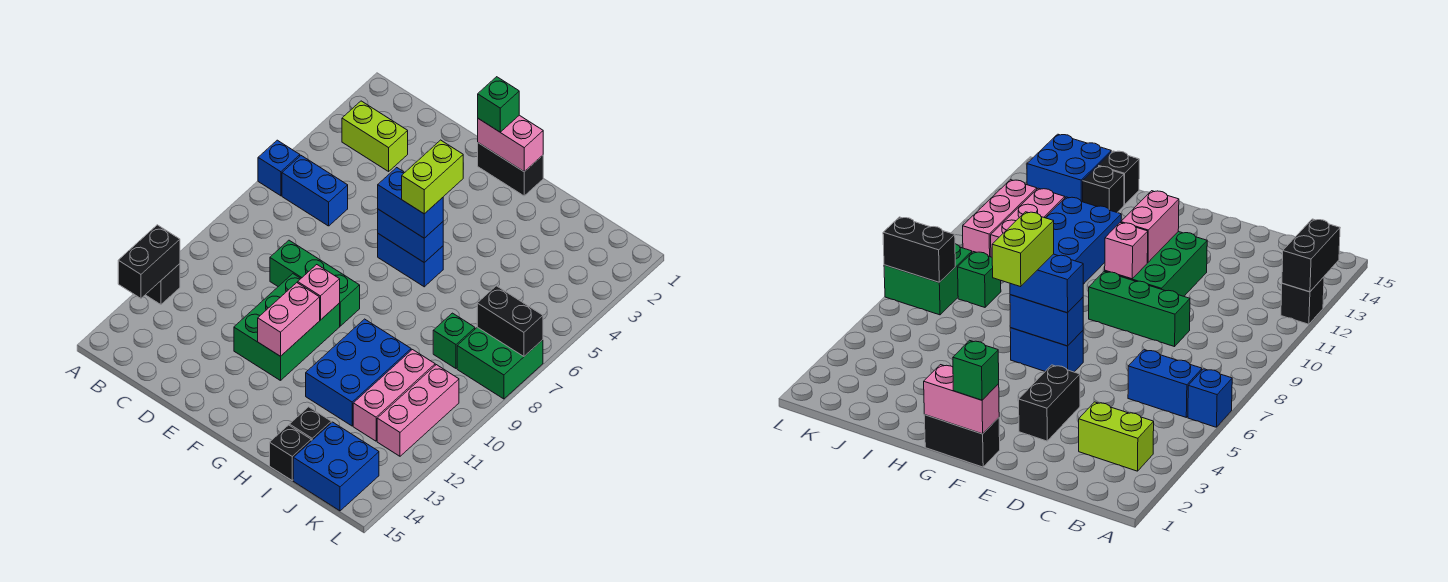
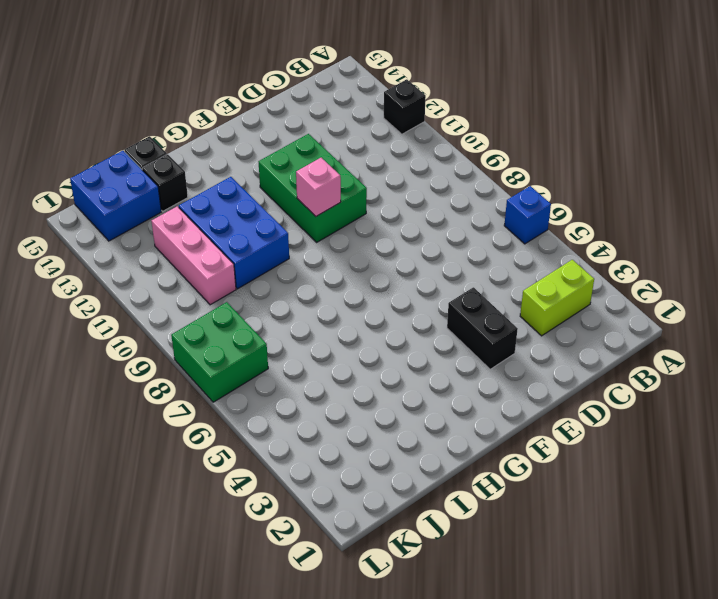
none -> blue brick B6:C6 level 1
none -> green brick D9:F9 level 1
none -> black brick F1:G1 level 1

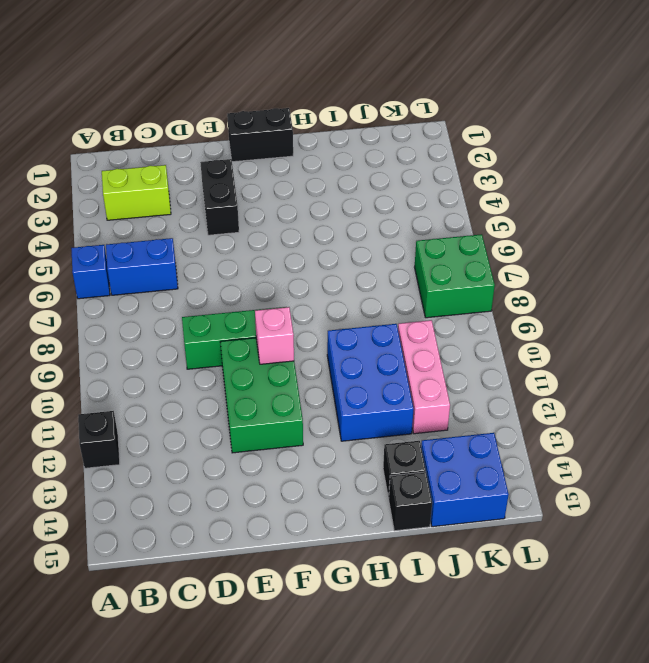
none -> blue brick F6:G6 level 1
none -> green brick J8 level 1
none -> pink brick K10:K12 level 1

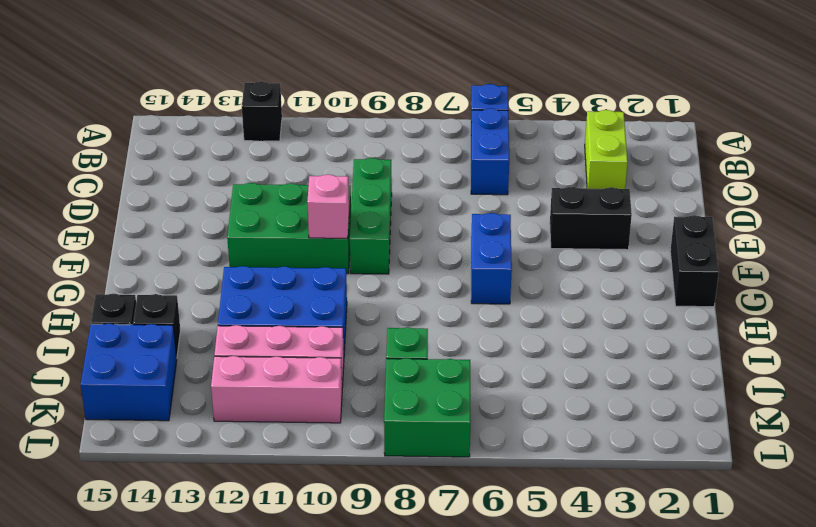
none -> black brick A12:A13 level 2
none -> pink brick F1:G1 level 2
none -> blue brick F6:G6 level 2

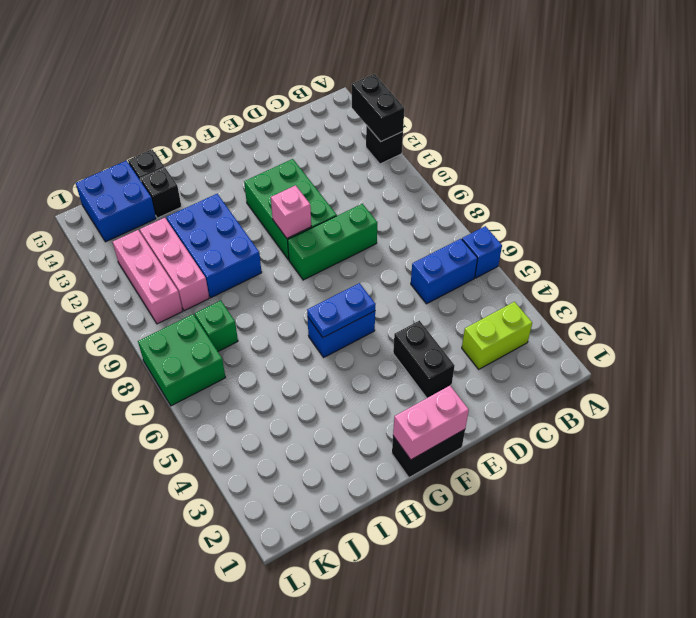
blue plate F6:G6 level 2 -> blue brick F6:G6 level 2
none -> pink brick F11:F12 level 2
none -> black brick K7:L7 level 2
none -> green brick F1 level 3

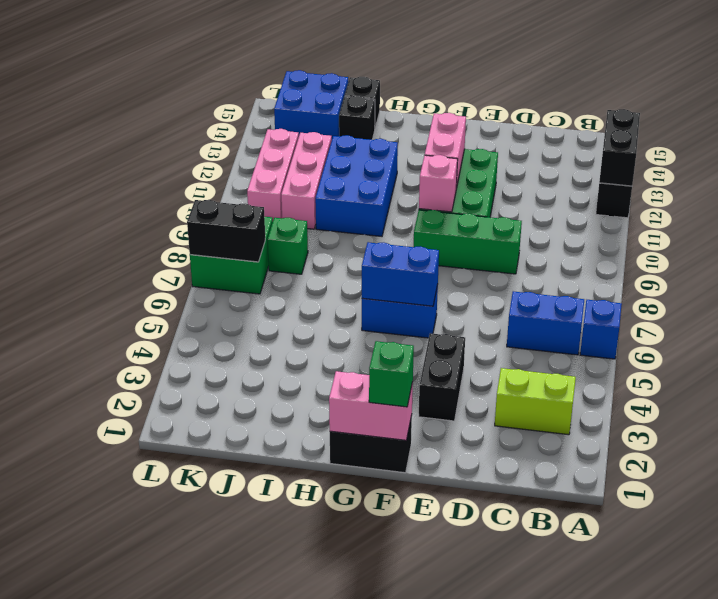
none -> blue brick F6:G6 level 3
none -> lime brick G5:G6 level 4

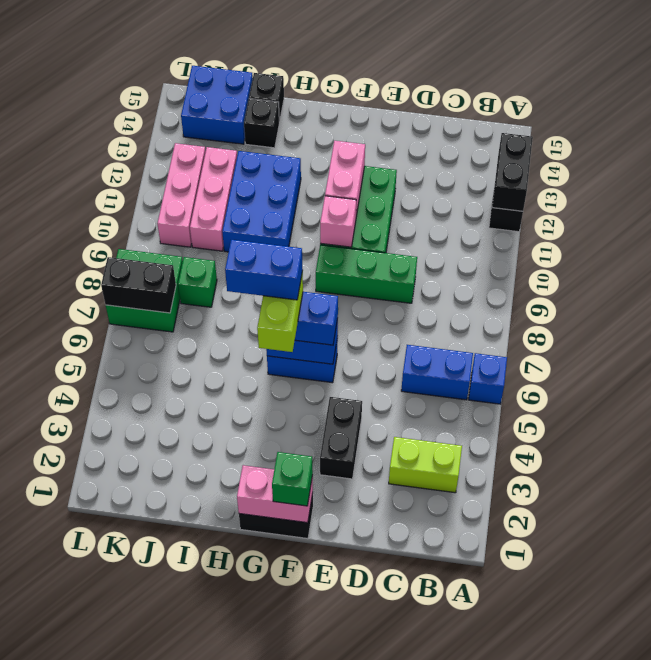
blue brick G6:H6 level 5 -> none

